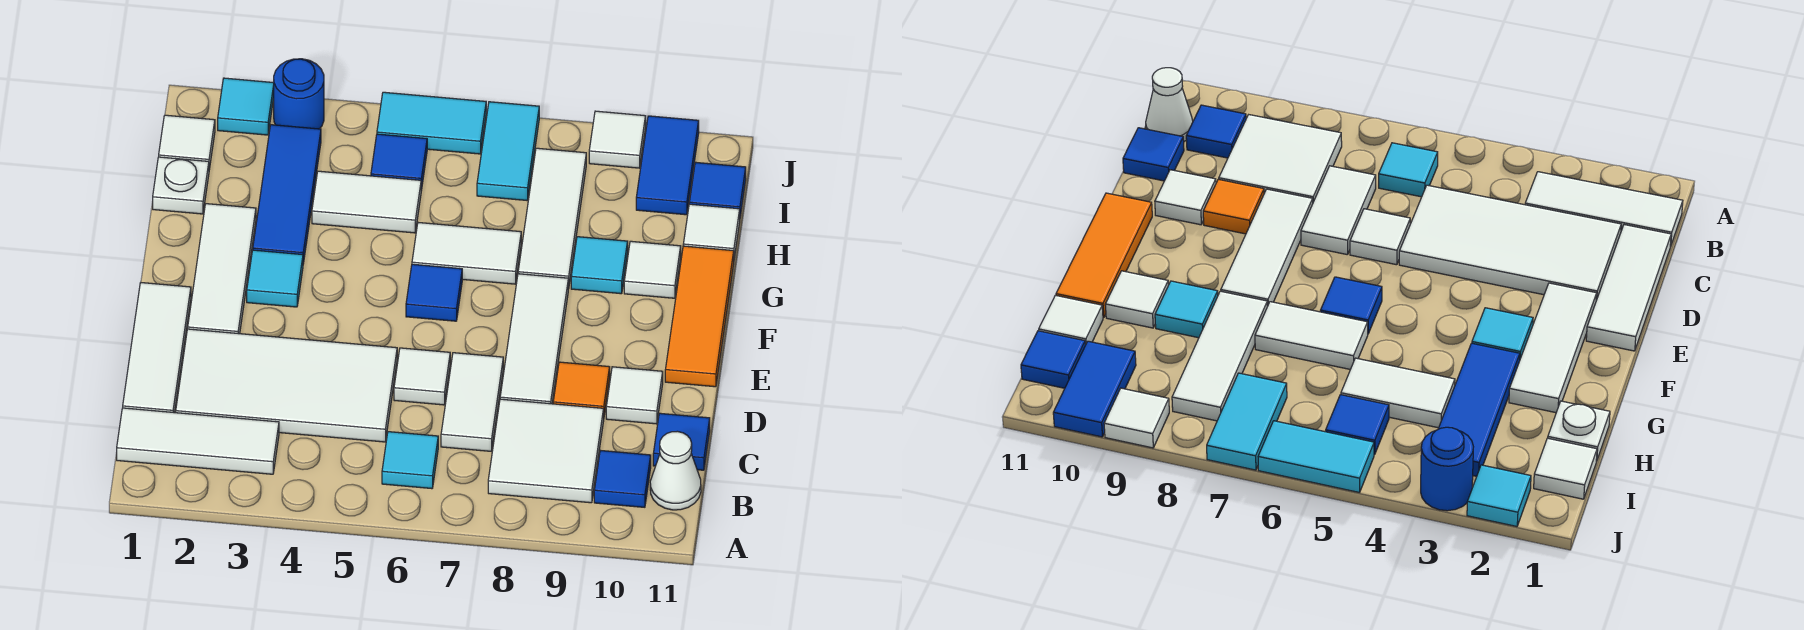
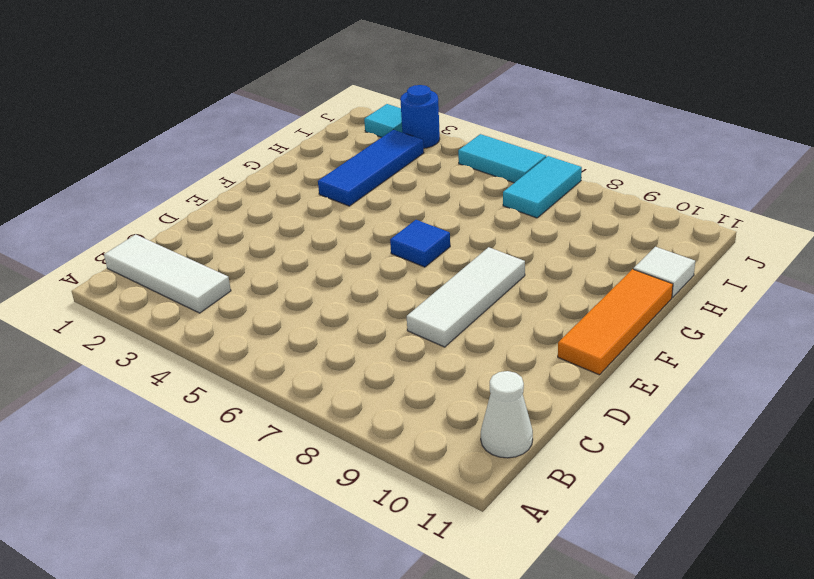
none -> cyan tile B6 level 1
none -> white tile B8:C9 level 1
none -> blue tile B10 level 1
none -> white tile C1:E1 level 1

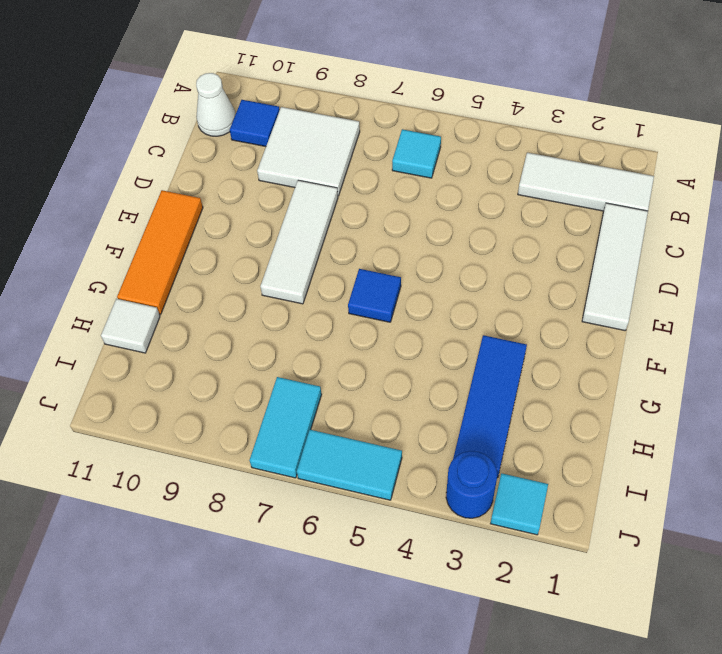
none -> white tile C2:D5 level 1
none -> white tile C7:D7 level 1
none -> blue tile C11 level 1
none -> white tile D6 level 1

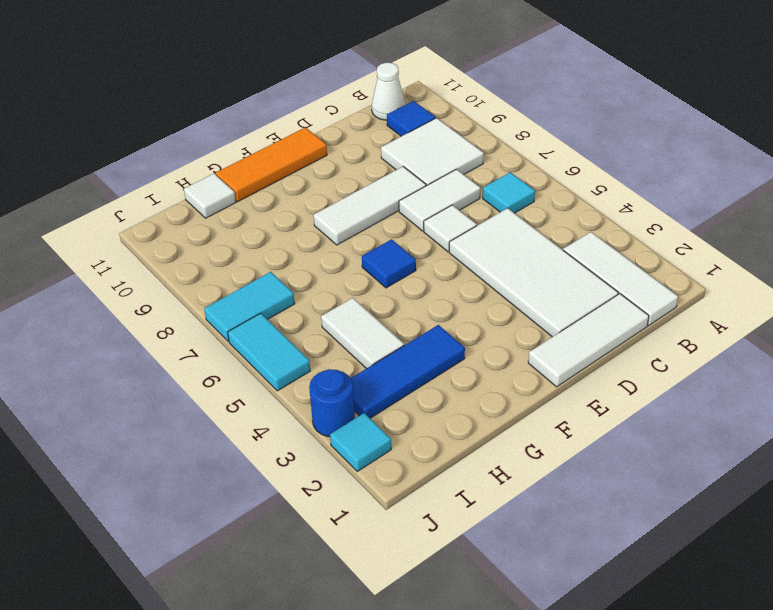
none -> blue tile C11 level 1
none -> orange tile D9 level 1
none -> white tile D10 level 1
none -> white tile E2:G2 level 1

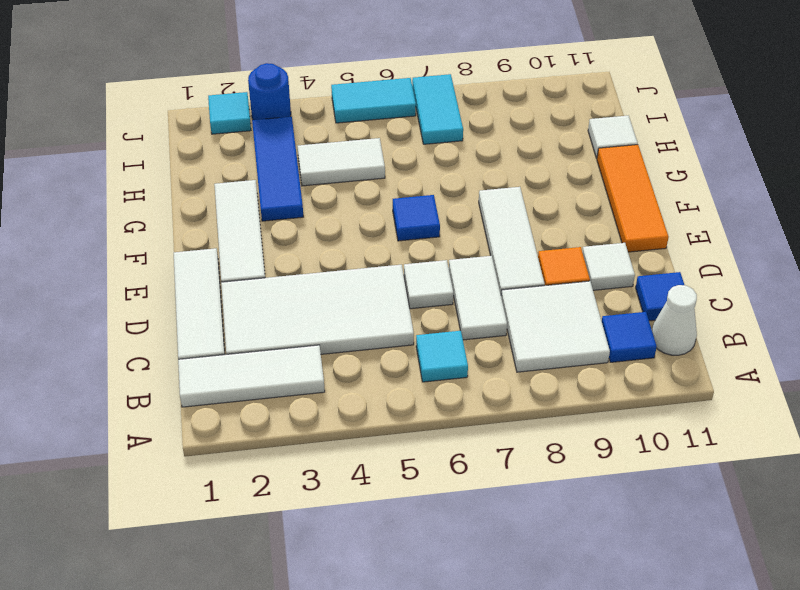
none -> cyan tile F3 level 1
none -> white tile G6:G7 level 1
none -> white tile G8:I8 level 1
none -> cyan tile G9 level 1

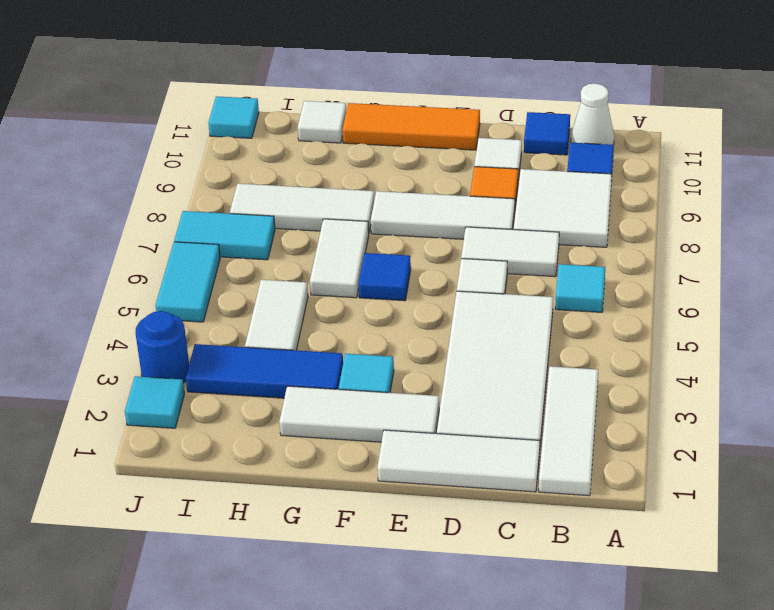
cyan tile J11 level 1 -> cyan tile G9 level 1
none -> white tile G10 level 1
none -> white plate H1 level 1
none -> white tile I1 level 1
none -> blue tile I5 level 1

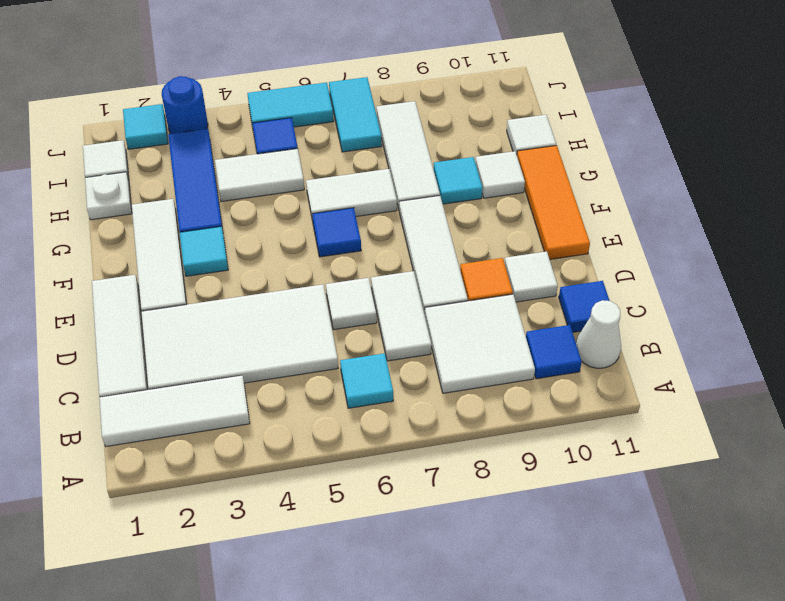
none -> blue tile I10:J10 level 1
none -> blue tile I11 level 1
none -> white tile J9 level 1

